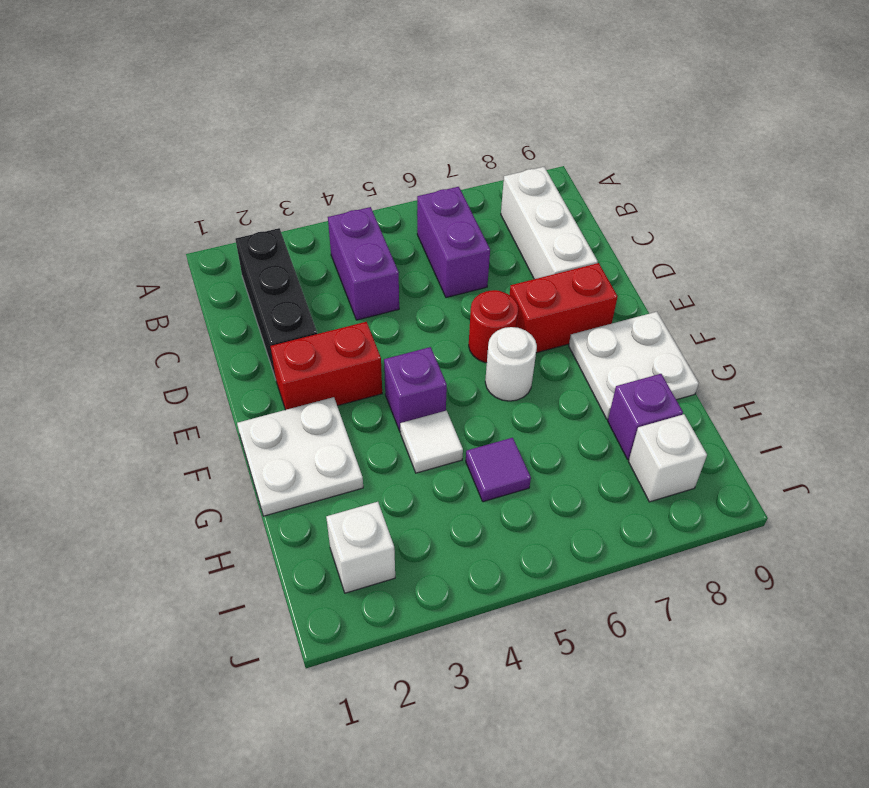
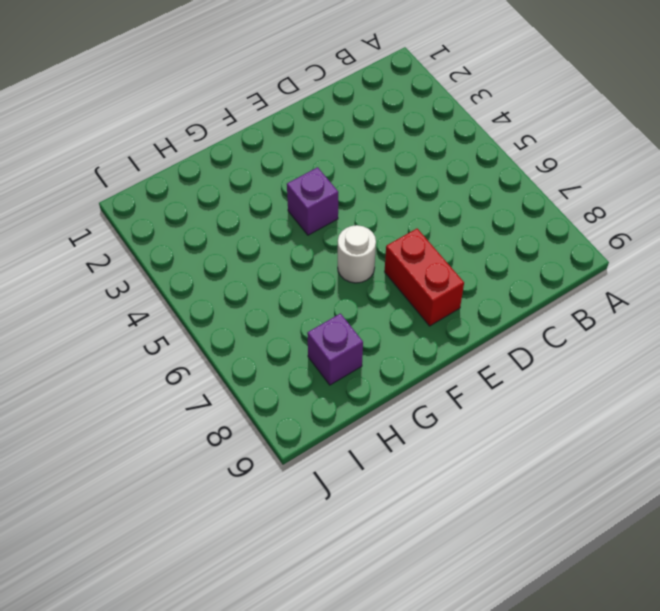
none -> black brick B2:D2 level 1
none -> purple brick B4:C4 level 1
none -> purple brick B6:C6 level 1

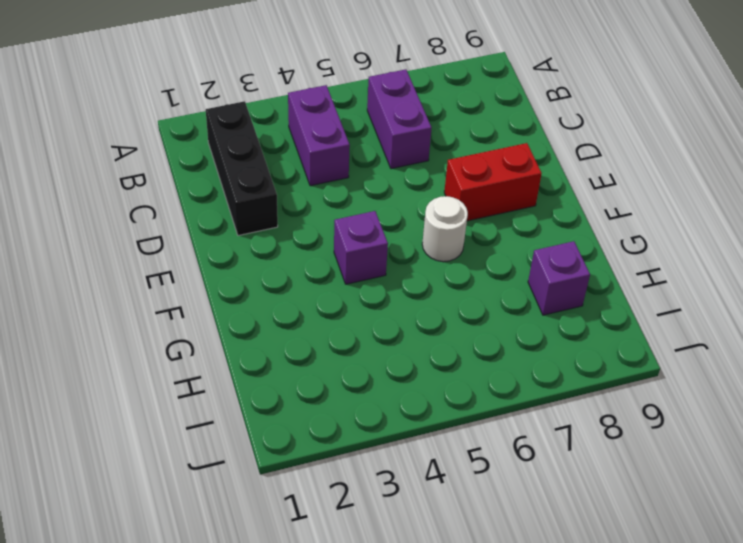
none -> white brick B8:D8 level 1
none -> red brick E2:E3 level 1
none -> red round brick E6 level 1

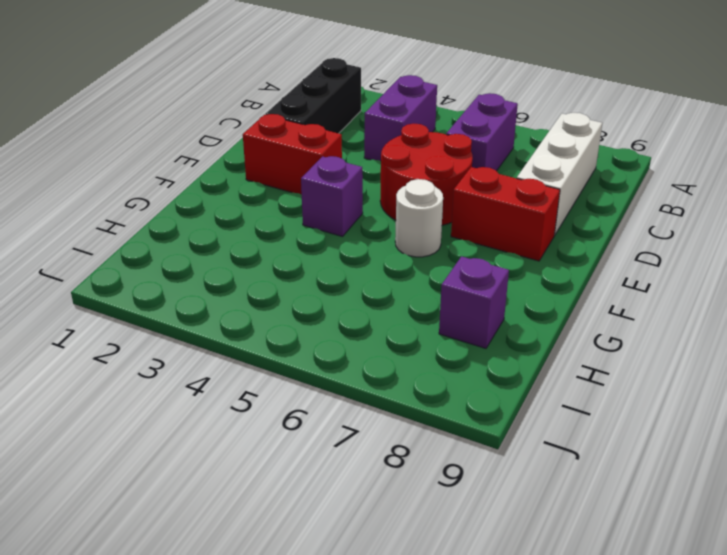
red round brick D5:E6 level 1 -> red round brick E6 level 1
none -> white plate F1:G2 level 1
none -> white plate F8:G9 level 1
none -> white tile G4 level 1

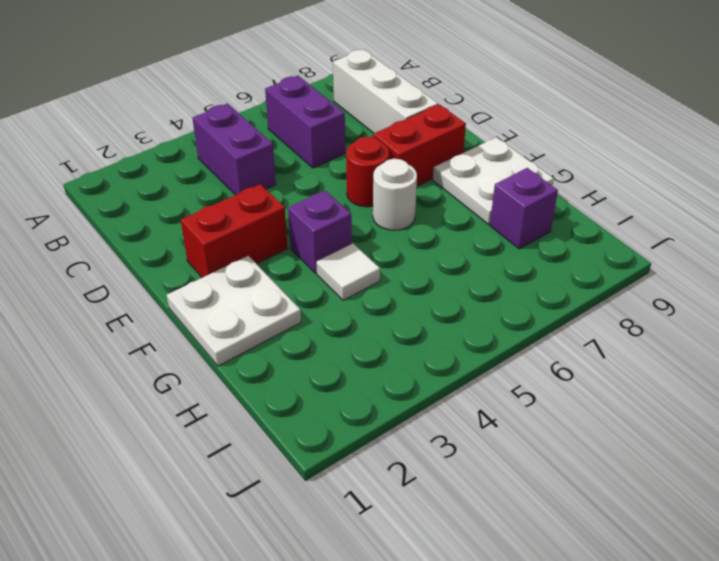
none -> black brick B2:D2 level 1
none -> purple tile H5 level 1
none -> white brick I2 level 1

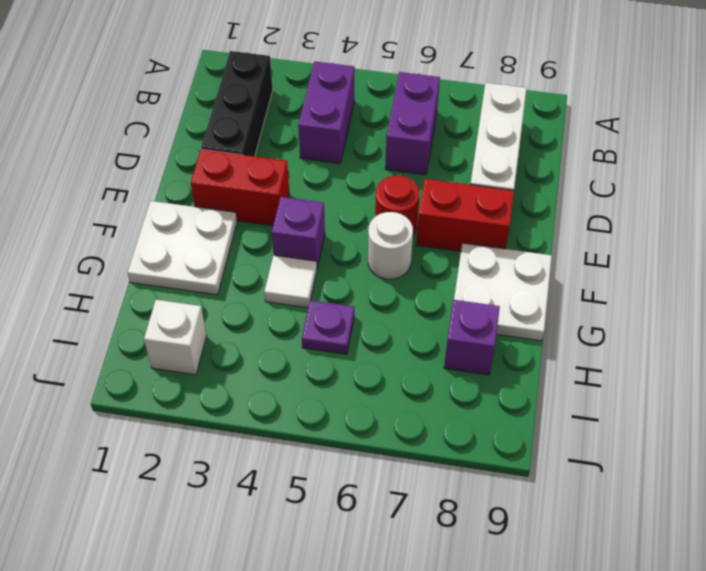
purple plate H5 level 1 -> purple tile H5 level 1
none -> white brick I8 level 1

